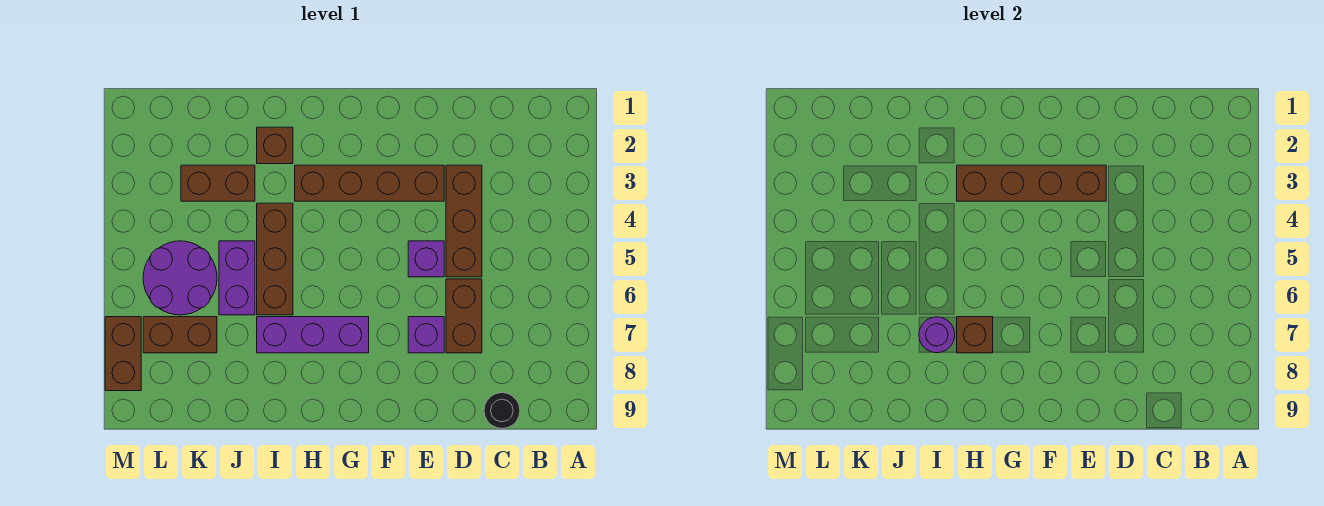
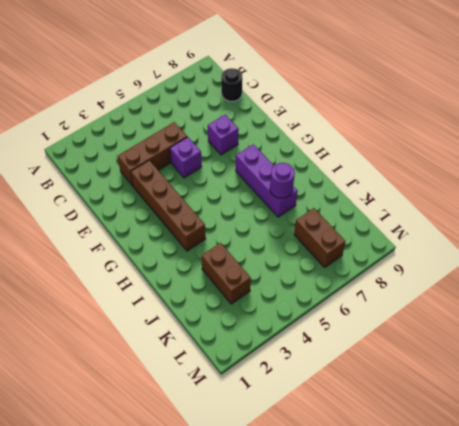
none -> brown brick D6:D7 level 1
none -> brown brick I2 level 1
none -> brown brick I4:I6 level 1

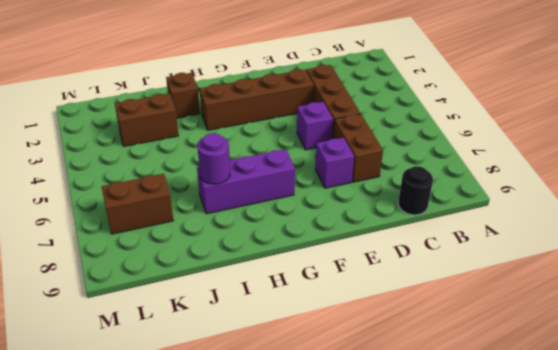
none -> brown brick I4:I6 level 1
none -> purple brick J5:J6 level 1
none -> purple round brick K5:L6 level 1

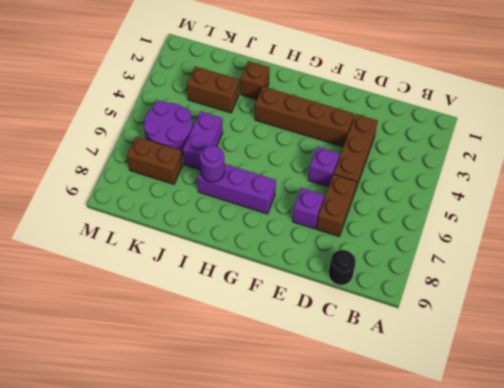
none -> brown brick I4:I6 level 1
none -> brown brick M7:M8 level 1
none -> brown brick E3:H3 level 2

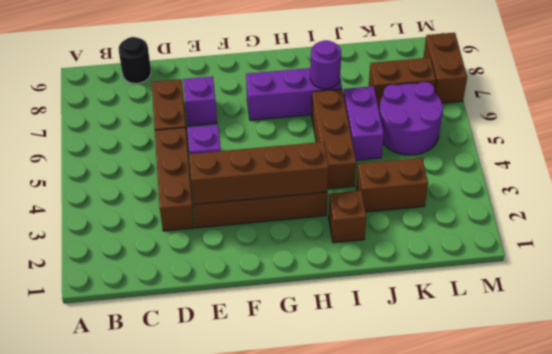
none -> brown brick H7 level 2

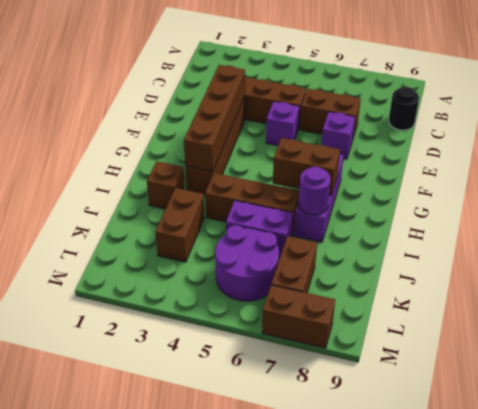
brown brick H6:H7 level 2 -> brown brick H7 level 2

